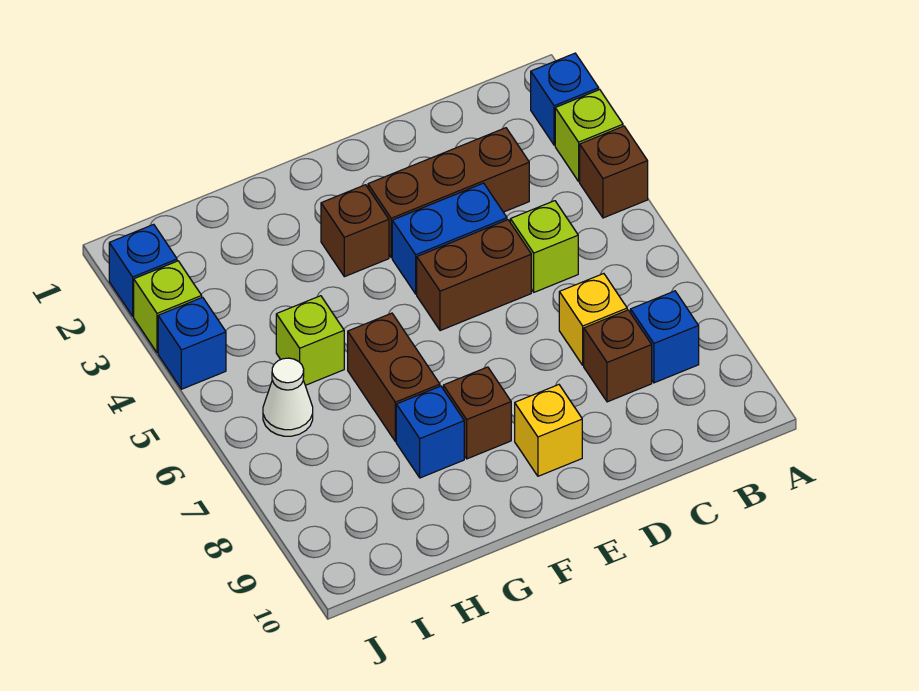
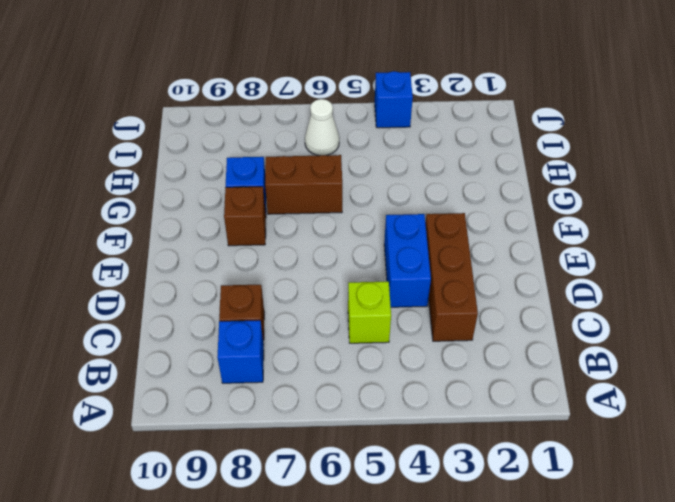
none -> blue brick A2 level 1
none -> lime brick A3 level 1
none -> brown brick A4 level 1

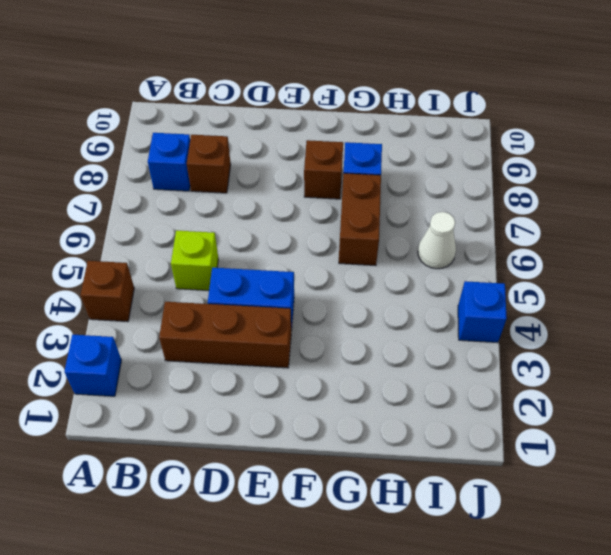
none -> lime brick A3 level 1
none -> yellow brick C7 level 1
none -> brown brick D5:E5 level 1

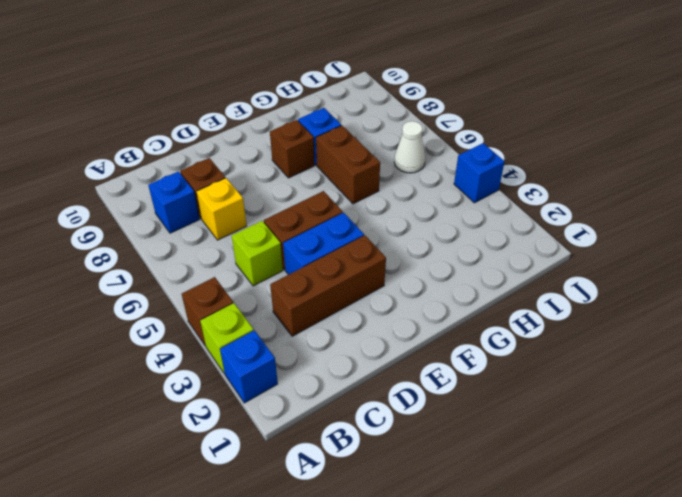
none -> yellow brick E9 level 1
none -> brown brick F3 level 1
none -> lime brick H5 level 1

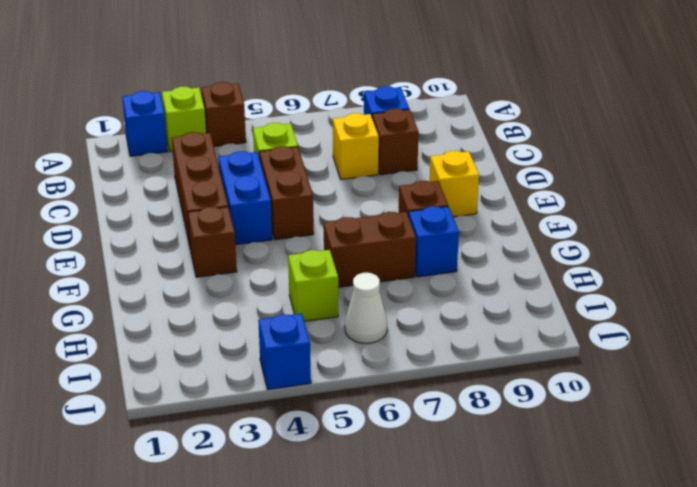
none -> blue brick J2 level 1
none -> lime brick J3 level 1

